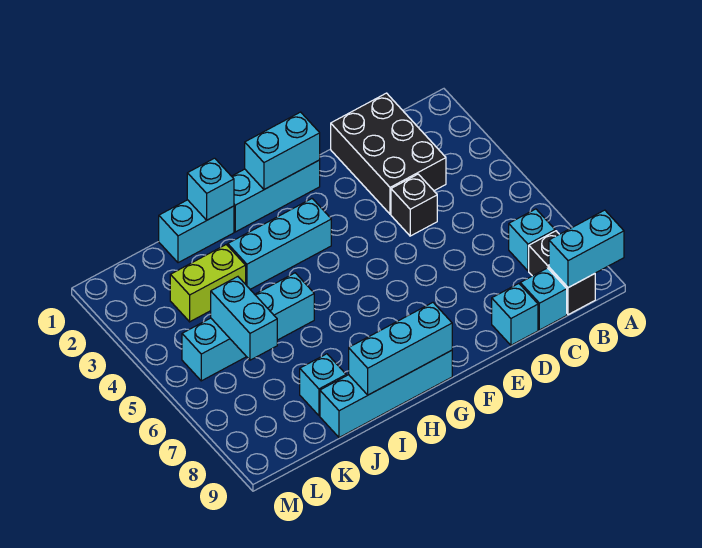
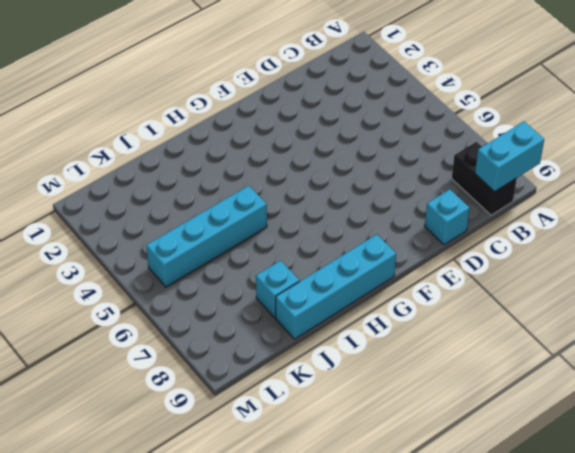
none -> cyan brick B7 level 1
none -> black brick C1:D3 level 1
none -> cyan brick C9 level 1

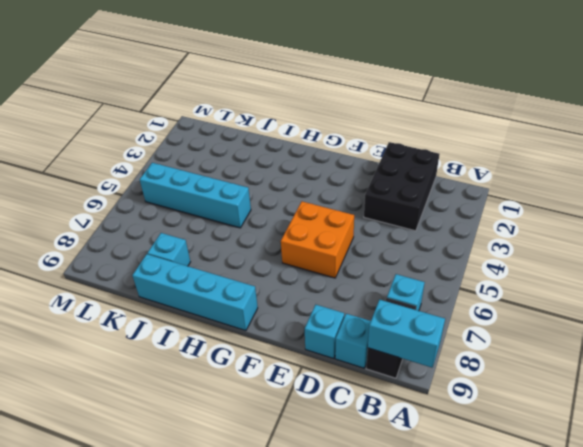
orange brick E5:F6 level 1 -> none
none -> black brick D4 level 1
none -> cyan brick F1:H1 level 1
none -> cyan brick G3:I3 level 1

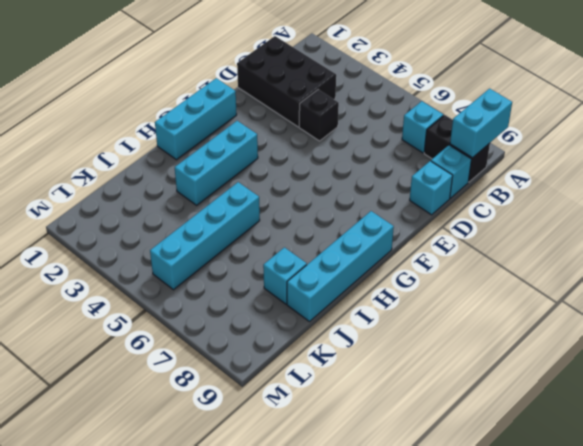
none -> cyan brick I1:J1 level 1
none -> lime brick J3:K3 level 1
none -> cyan brick F1:G1 level 2

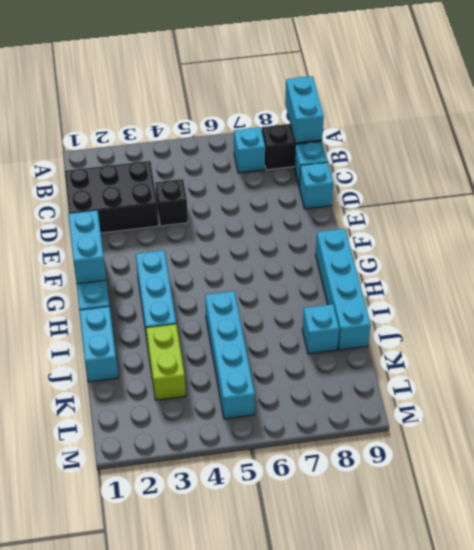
none -> cyan brick G9:I9 level 2
none -> cyan brick I1 level 2
none -> cyan brick K5:K6 level 2

